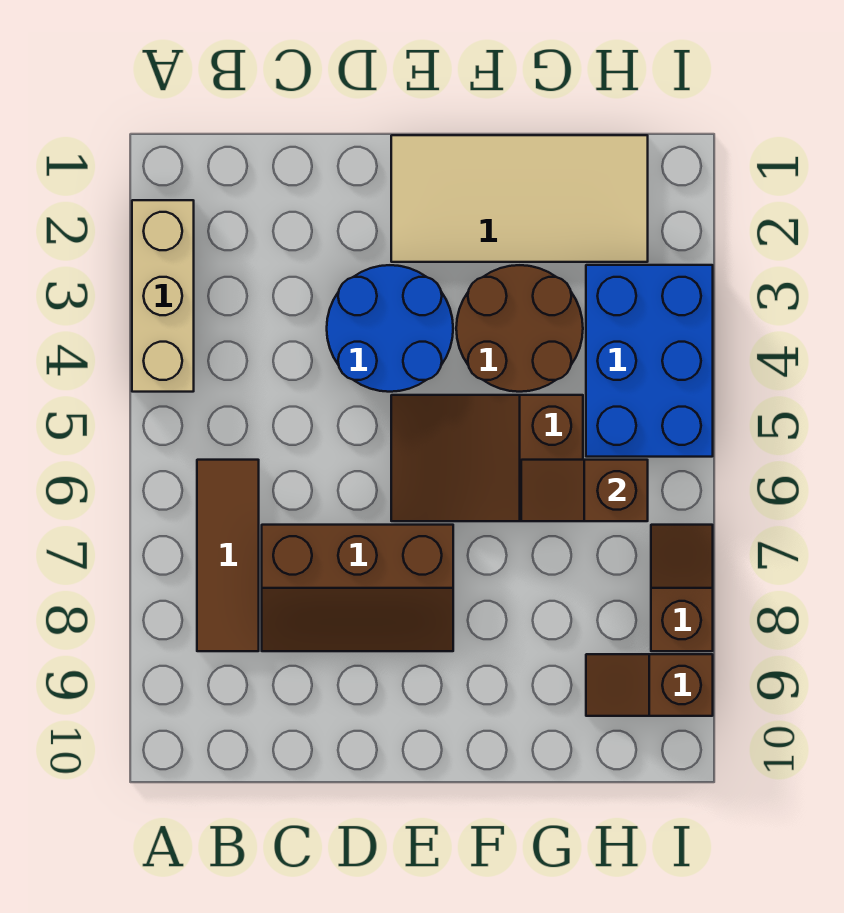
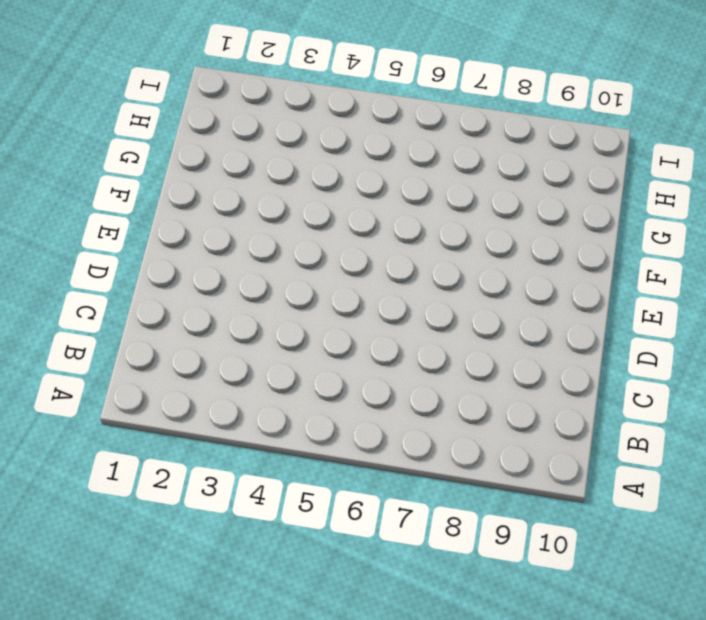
none -> tan brick A2:A4 level 1
none -> brown tile B6:B8 level 1

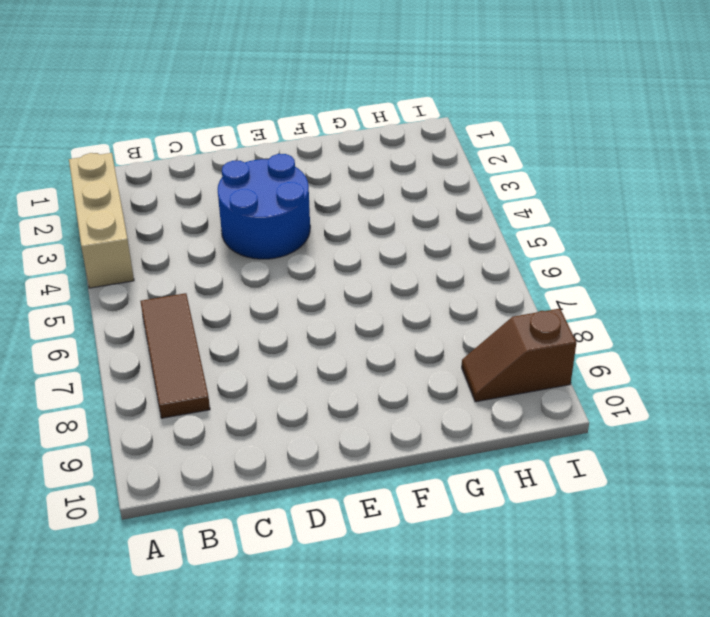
none -> brown slope C7:E8 level 1 top 7
none -> tan tile E1:H2 level 1

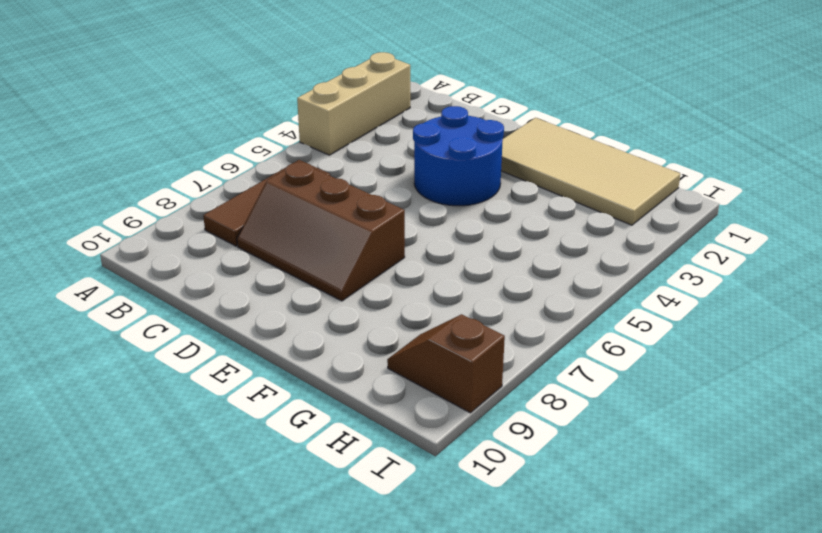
none -> brown slope E5:G6 level 1 top G
none -> brown round brick F3:G4 level 1

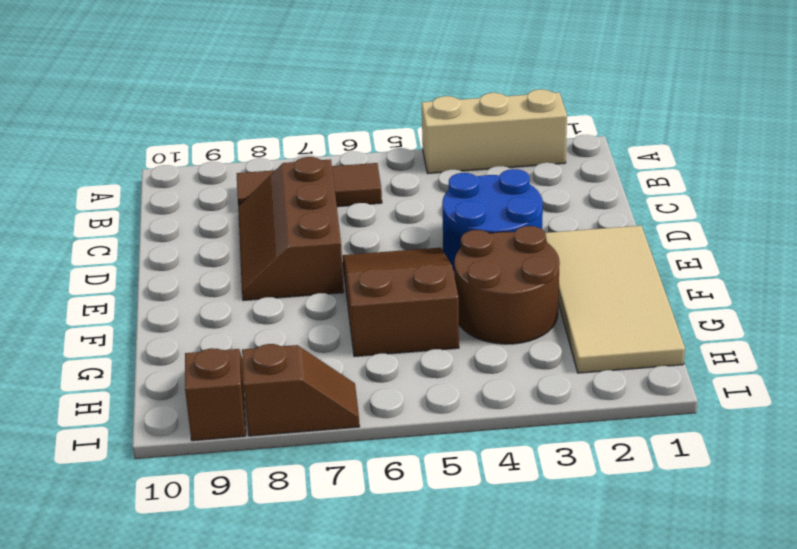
none -> blue brick H3:I5 level 1
none -> brown slope G6:H6 level 2 top H

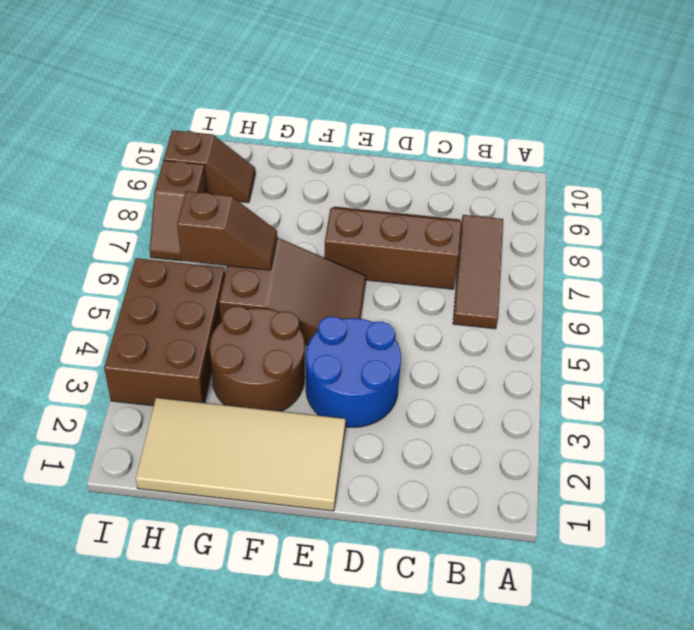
brown brick H3:I5 level 1 -> blue brick H3:I5 level 1
none -> tan brick A2:A4 level 1

